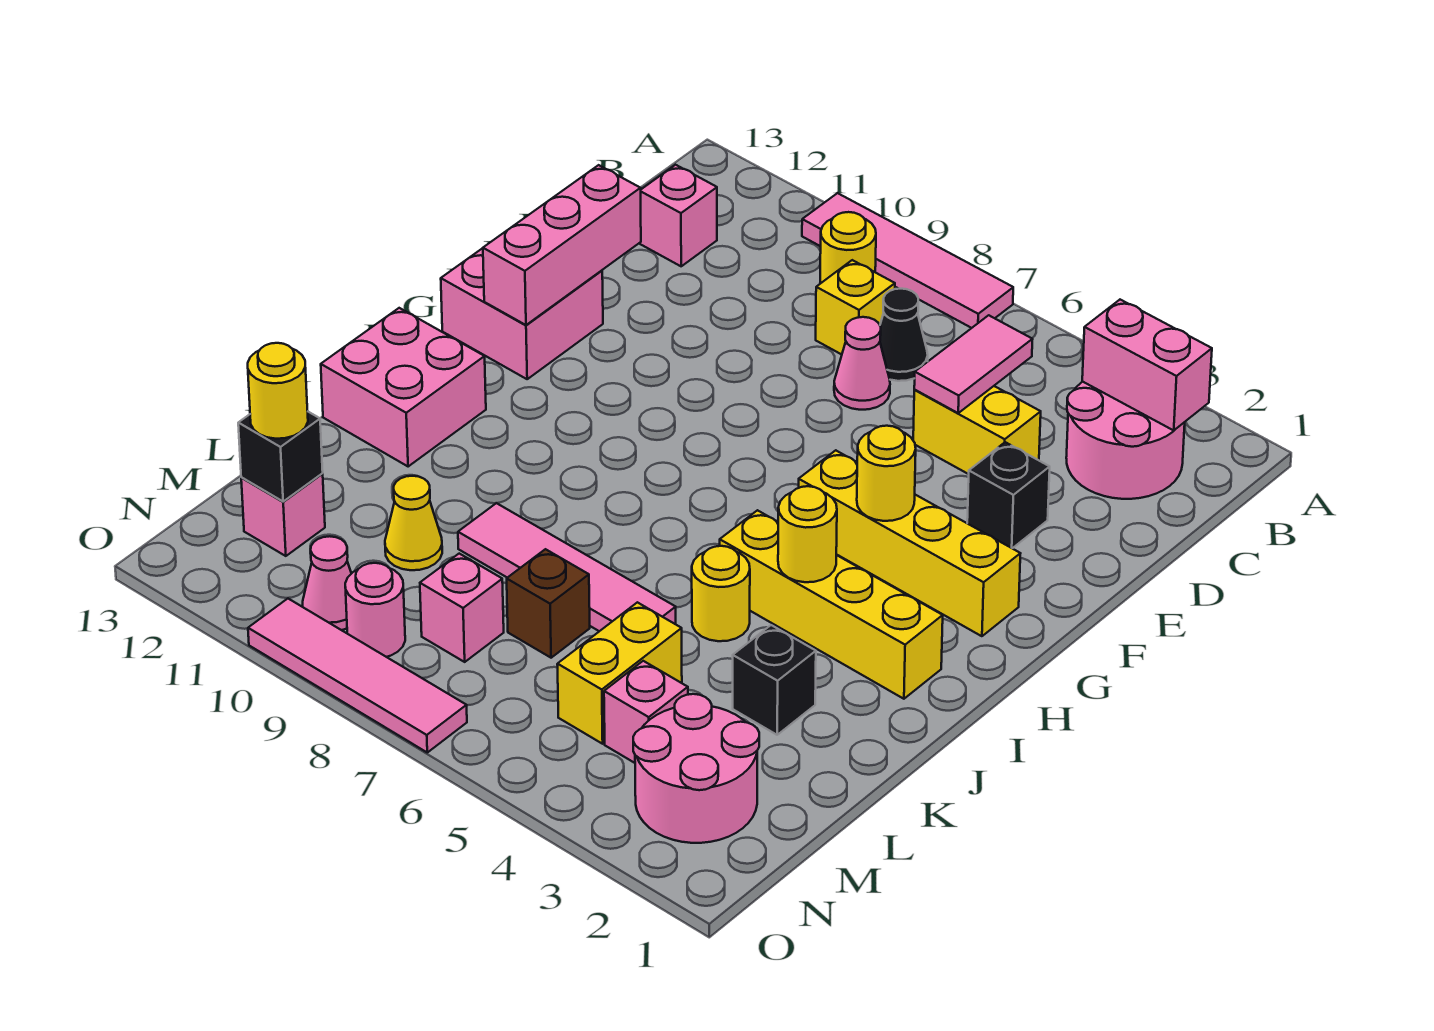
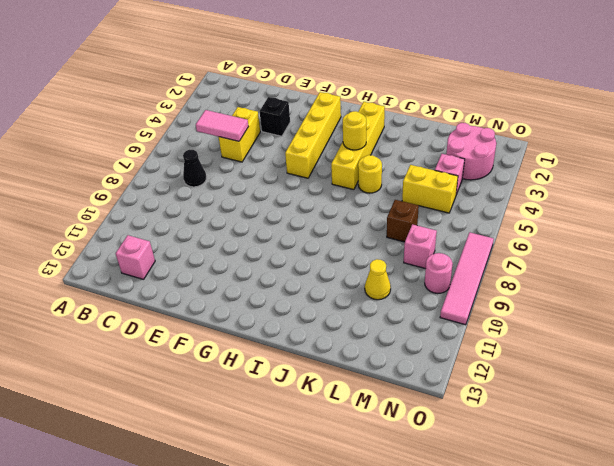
none -> pink tile A7:A10 level 1
none -> pink round brick B2:C3 level 1
none -> yellow round brick B9 level 1
none -> yellow brick C8 level 1

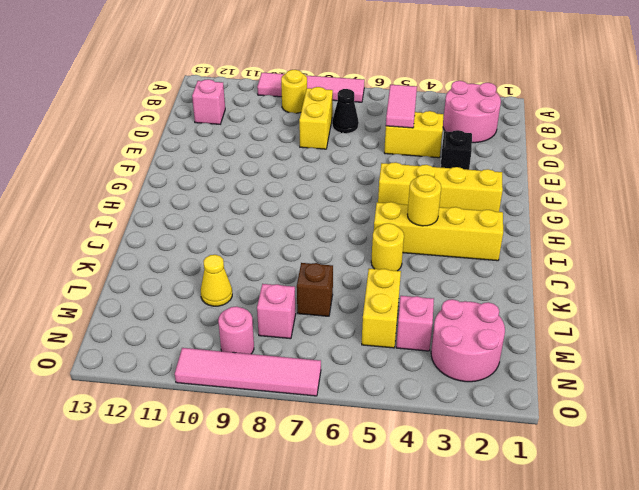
yellow brick C8:D8 level 1 -> yellow brick C8 level 1
none -> pink cone D7 level 1
none -> pink brick F12:G13 level 1
none -> pink brick I12:J13 level 1
none -> black brick K3 level 1

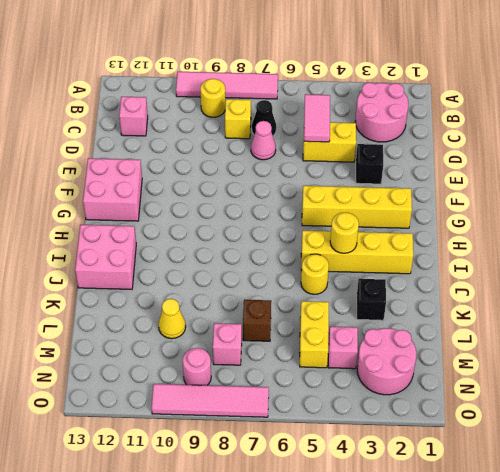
none -> pink tile K6:K9 level 1
none -> pink brick M12 level 1
none -> pink cone N10 level 1
none -> pink brick B2:B3 level 2

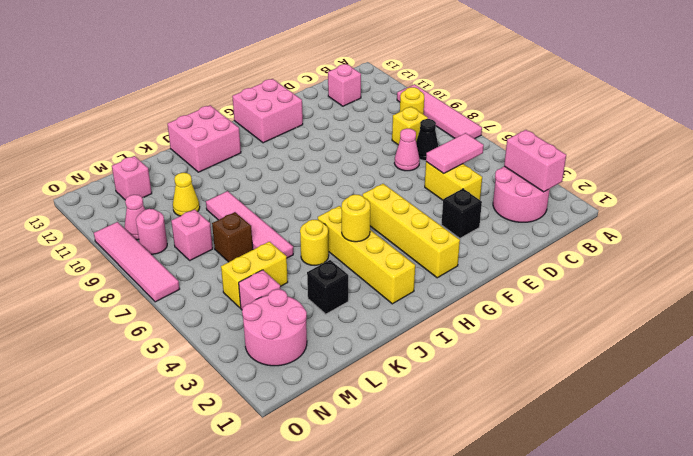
none -> pink brick E12:G12 level 2
none -> yellow round brick G4 level 2
none -> black brick M12 level 2
none -> yellow round brick M12 level 3

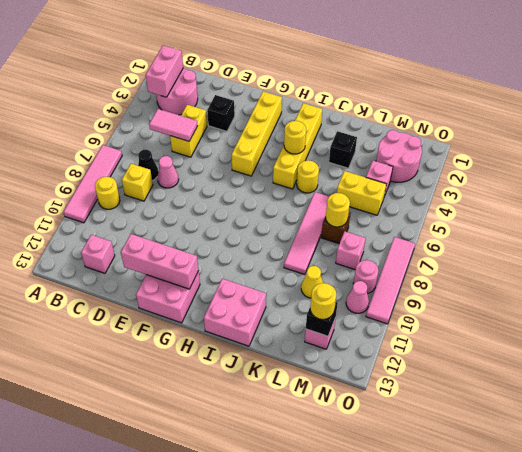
yellow round brick L7 level 2 -> yellow round brick G4 level 2

